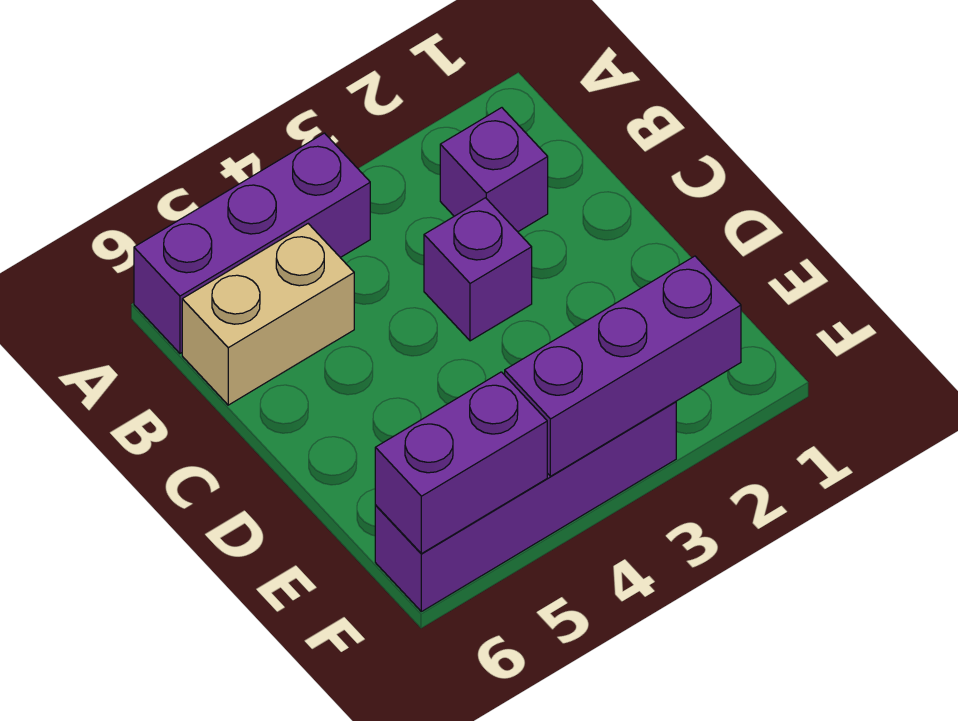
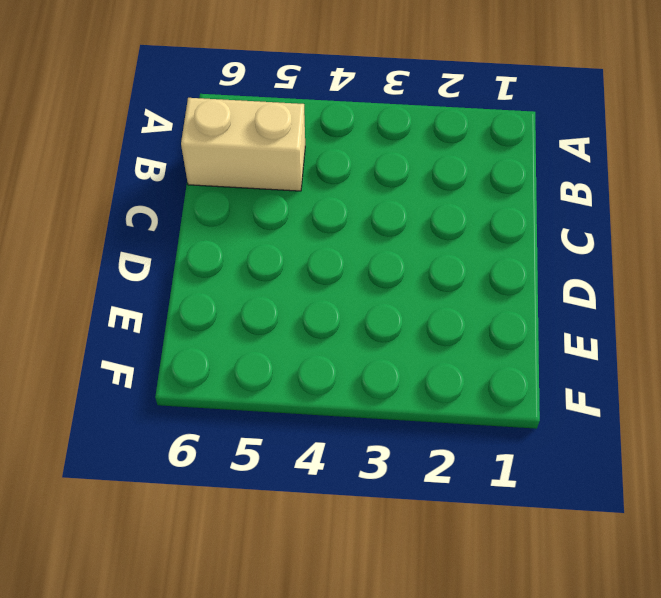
none -> purple brick A4:A6 level 1
none -> purple brick B2 level 1

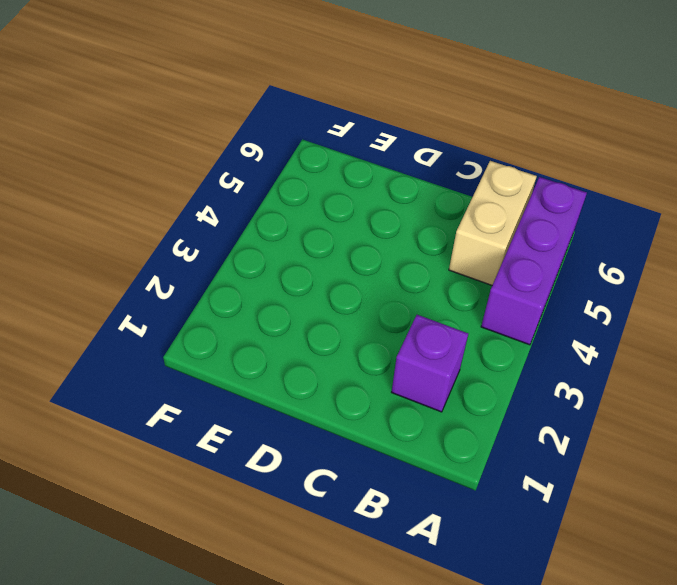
none -> purple brick C3 level 1
none -> purple brick F3:F6 level 1

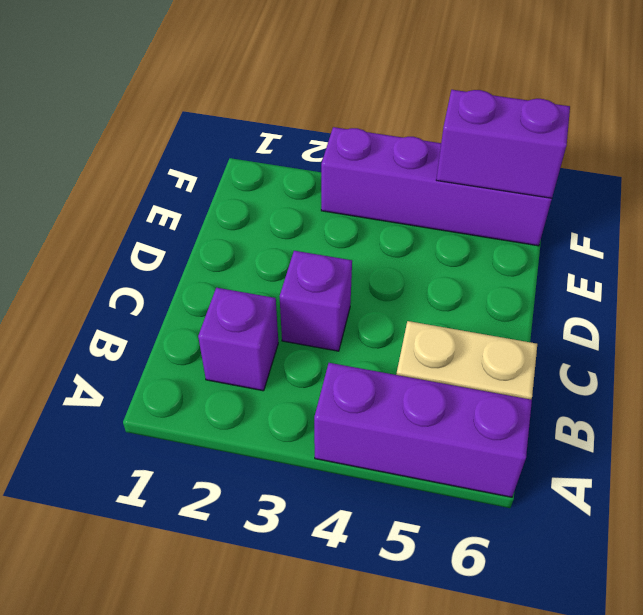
none -> purple brick F2:F4 level 2

